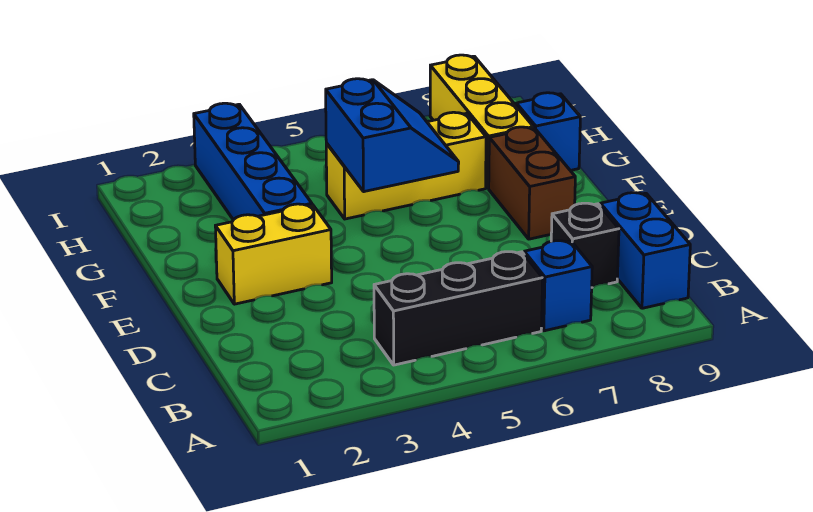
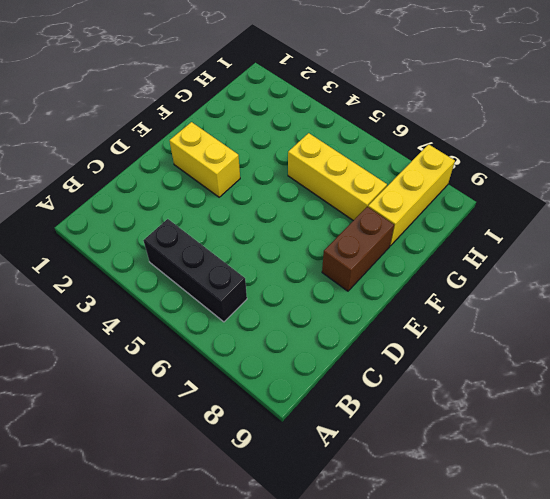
none -> blue brick B7 level 1
none -> blue brick B9:C9 level 1

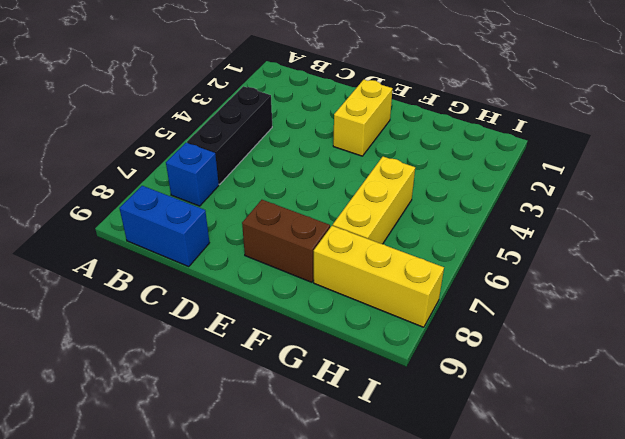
none -> black brick C8 level 1
none -> blue brick F3:I3 level 1

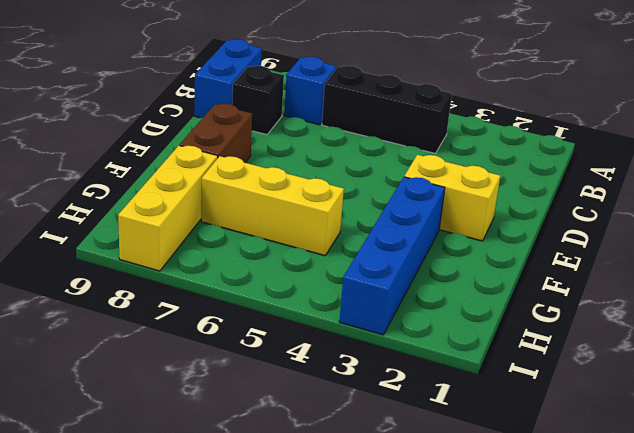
none -> blue brick G9 level 1
none -> blue slope F5:G6 level 2 top 5

